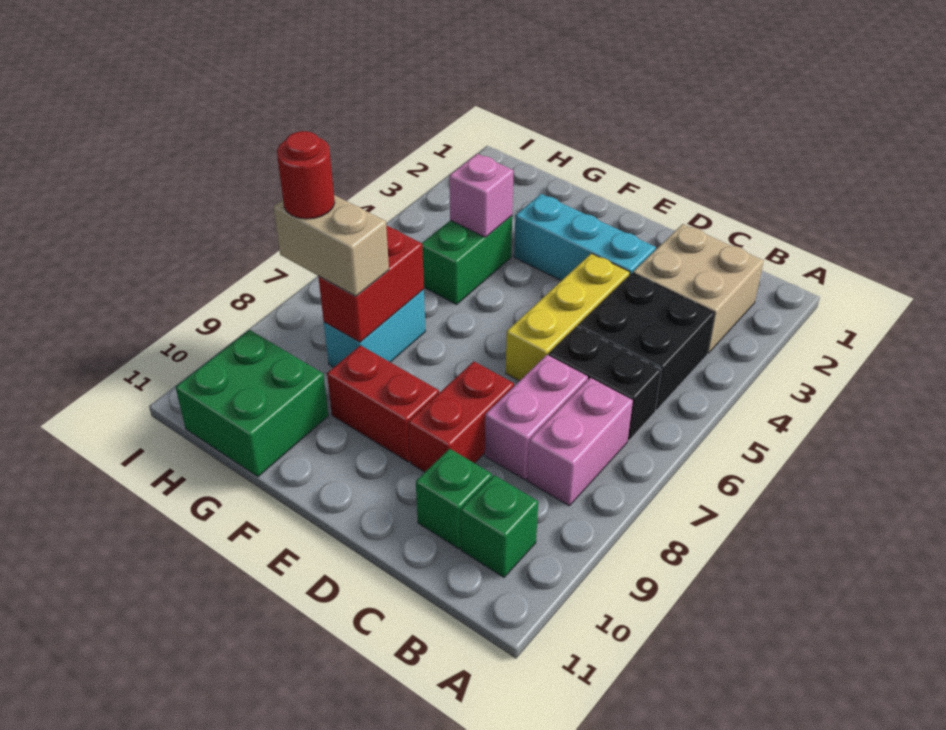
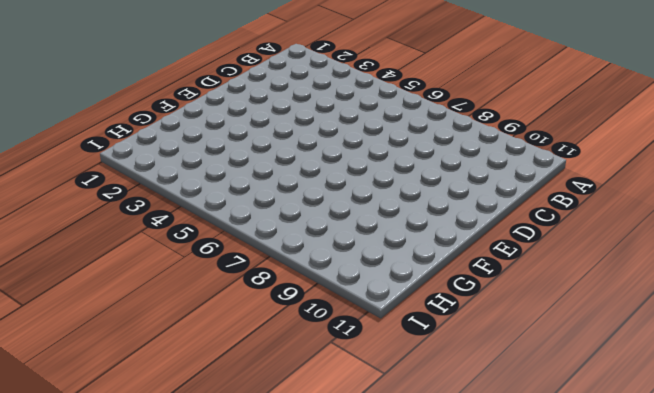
none -> tan brick B2:C3 level 1
none -> black brick B4:C5 level 1
none -> black brick B6:C6 level 1

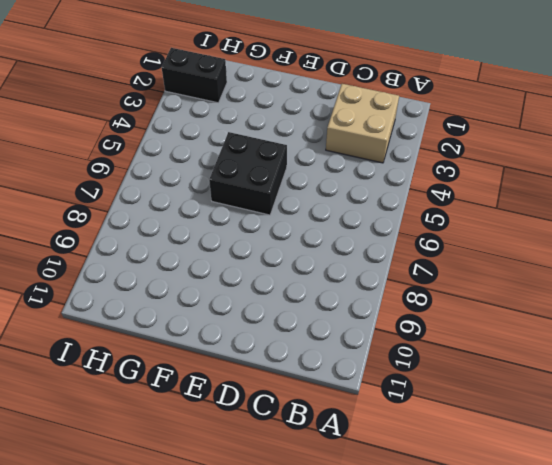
black brick E5:F6 level 1 -> black brick B4:C5 level 1
black brick H2:I2 level 1 -> black brick B6:C6 level 1
none -> pink brick B7:B8 level 1
none -> green brick B10 level 1
none -> pink brick C7:C8 level 1

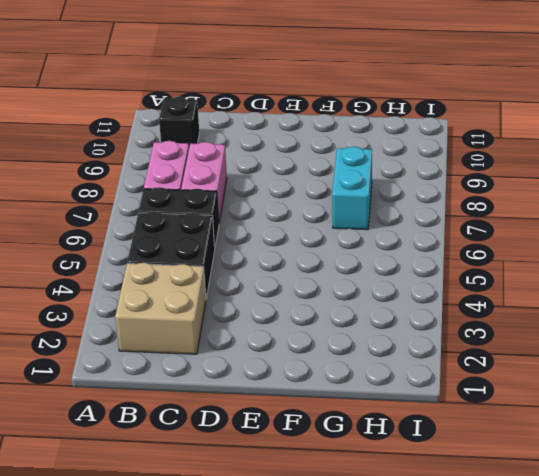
black brick B10 level 1 -> green brick B10 level 1
none -> green brick C10 level 1
none -> cyan brick D3:F3 level 1
none -> yellow brick D4:D6 level 1

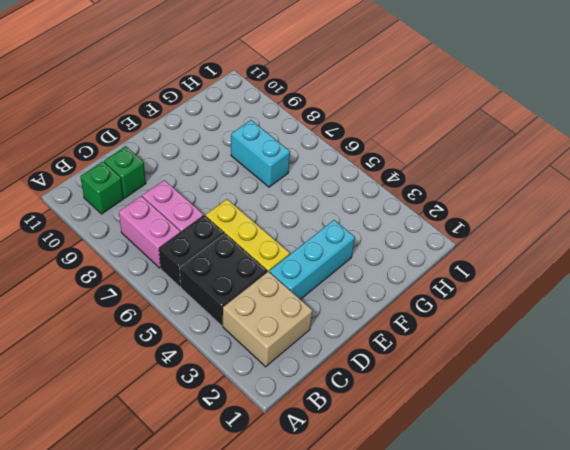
none -> red brick D8:D9 level 1
none -> red brick E9:F9 level 1
none -> green brick G4:G5 level 1

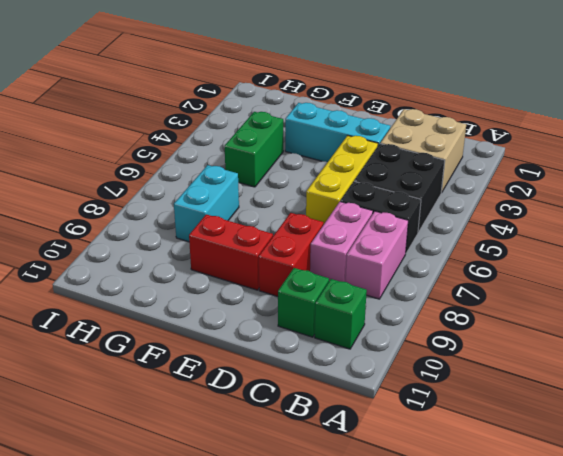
none -> green brick G10:H11 level 1
none -> pink brick G4 level 2
none -> red brick G7:G8 level 2

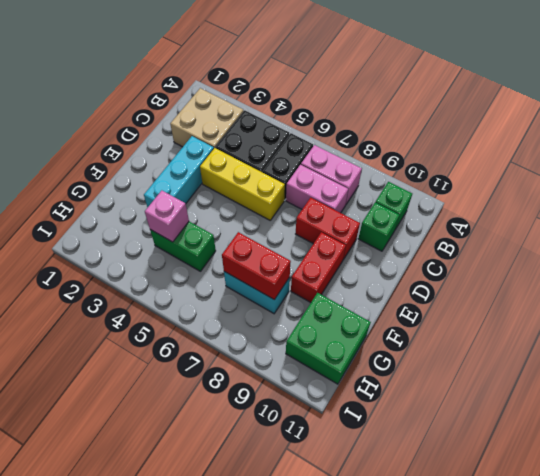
none -> tan brick G8:H8 level 3
none -> red round brick H8 level 4

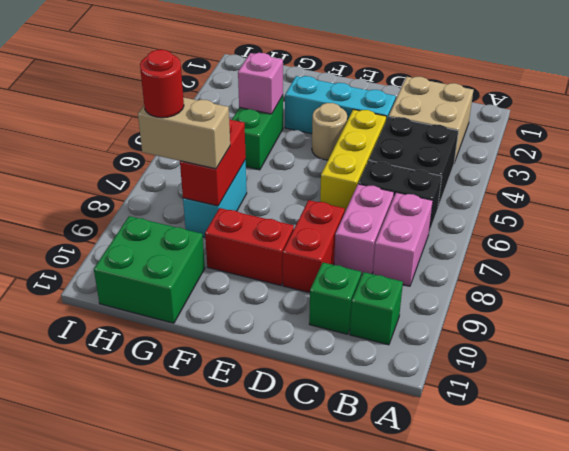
tan round brick E4 level 1 -> none

